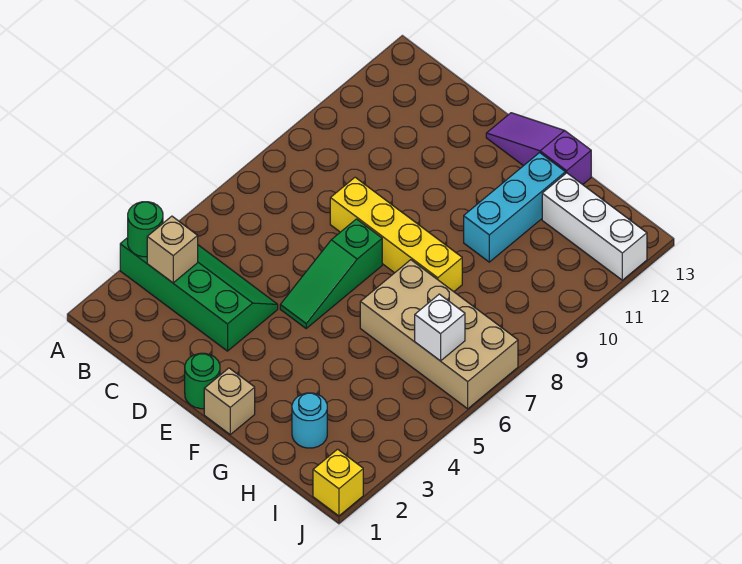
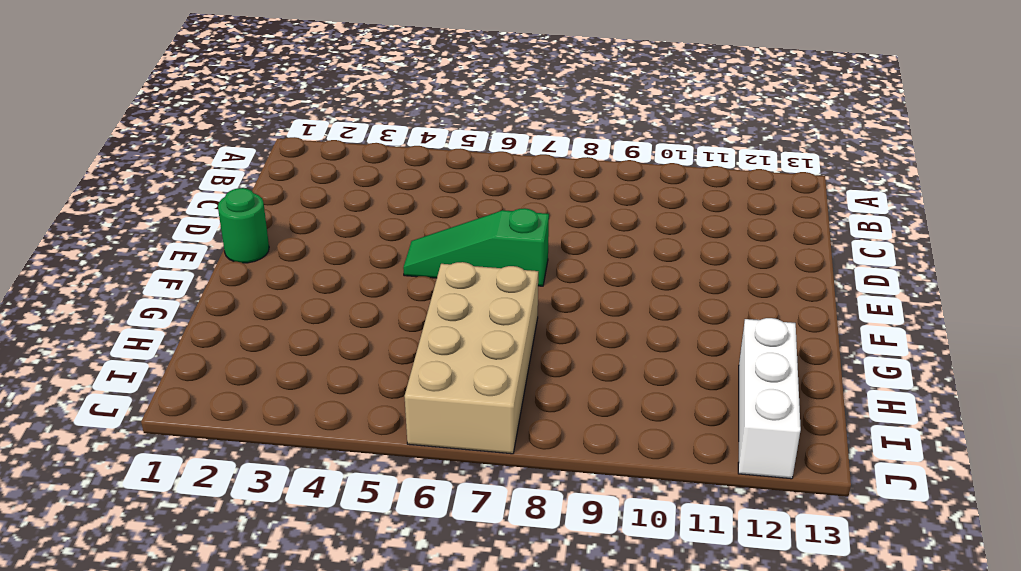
none -> green slope A3:D4 level 1 top 3
none -> yellow brick D8:G8 level 1
none -> purple slope E13:G13 level 1 top G

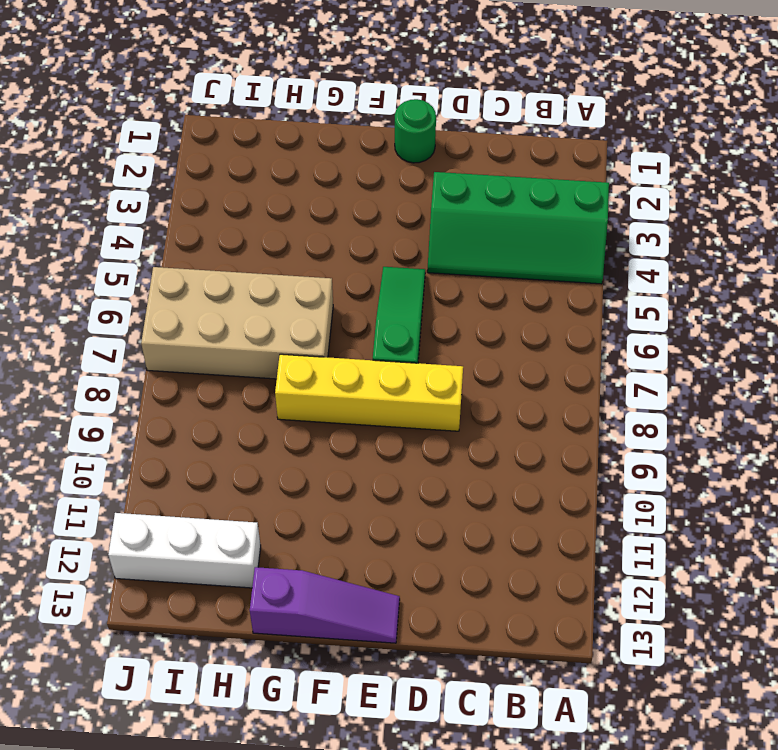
none -> tan brick F1 level 1
none -> cyan brick G10:G12 level 1
none -> cyan round brick H2 level 1

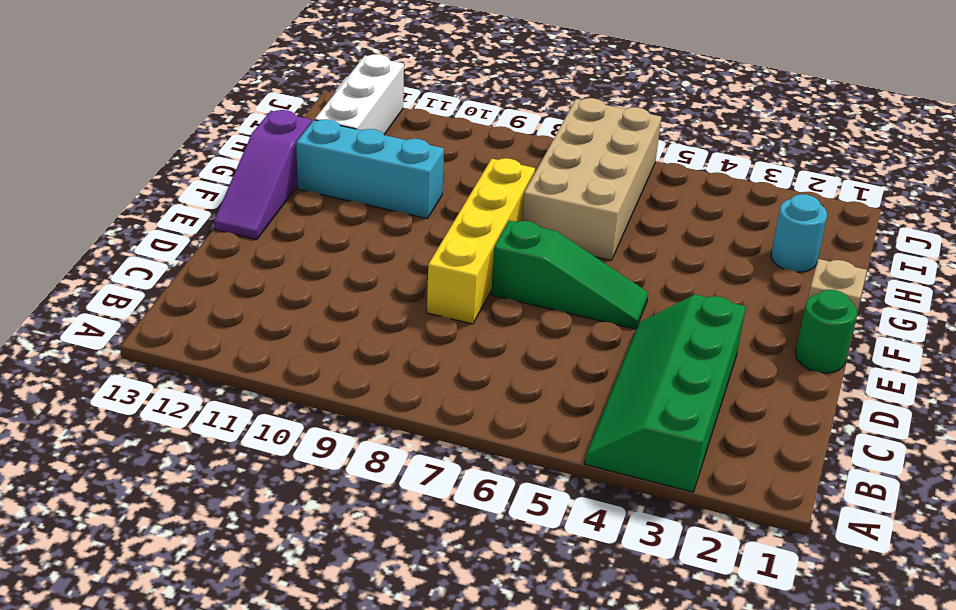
none -> yellow brick J1 level 1
none -> green round brick A3 level 2
none -> tan brick B3 level 2

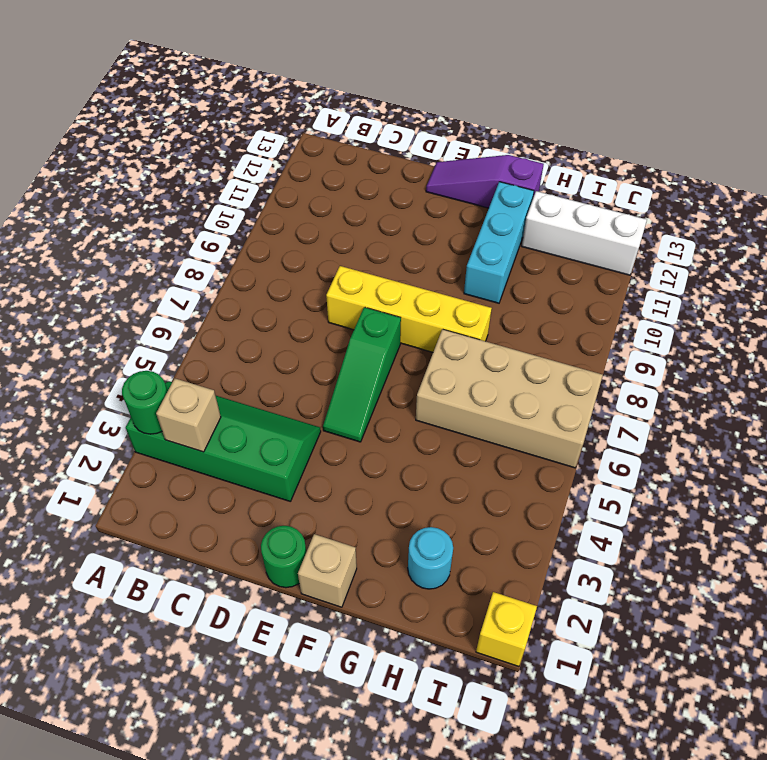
none -> white brick I6 level 2

